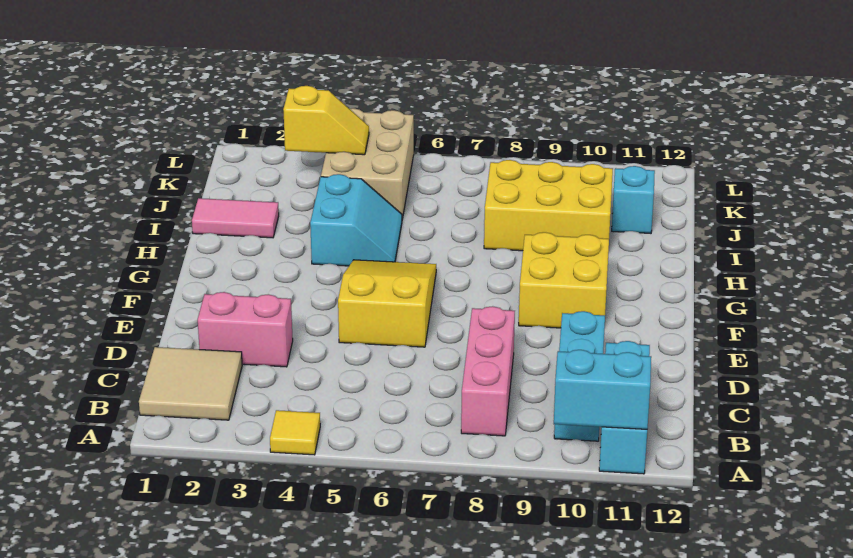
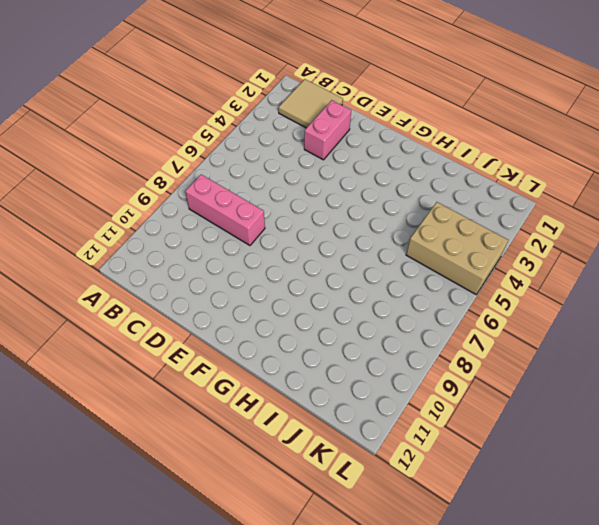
none -> yellow tile A4 level 1
none -> cyan brick A11:C11 level 1
none -> cyan brick B10:D10 level 1

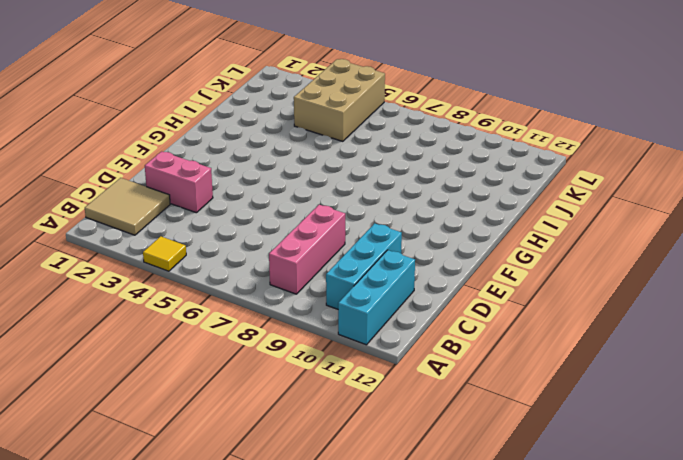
none -> yellow slope E5:G6 level 1 top E
none -> yellow brick F9:G10 level 1
none -> cyan slope H4:I5 level 1 top 4

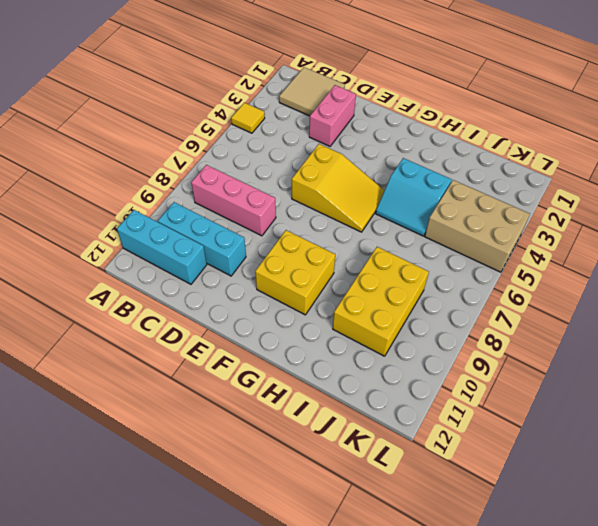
none -> pink tile I1:I2 level 1
none -> cyan brick J11 level 1
none -> cyan brick A10:A11 level 2

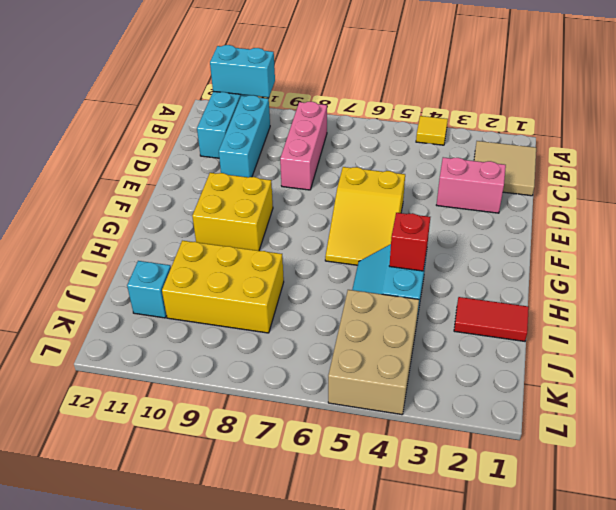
red brick H4 level 2 -> none
red tile I1:I2 level 1 -> pink tile I1:I2 level 1
none -> yellow slope K3:K4 level 2 top 3

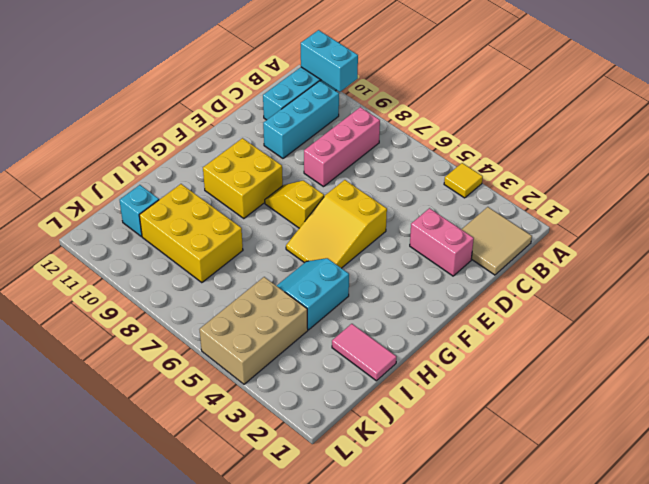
yellow slope F7:F8 level 1 top 7 -> yellow slope K3:K4 level 2 top 3

